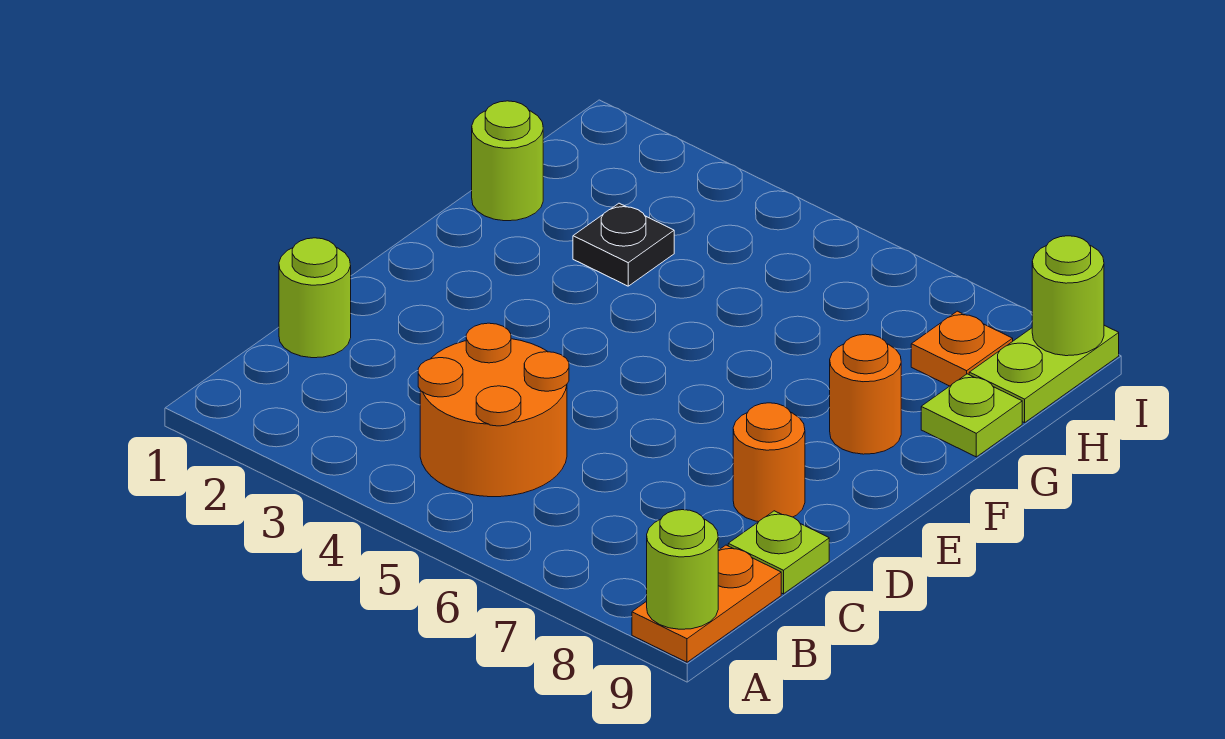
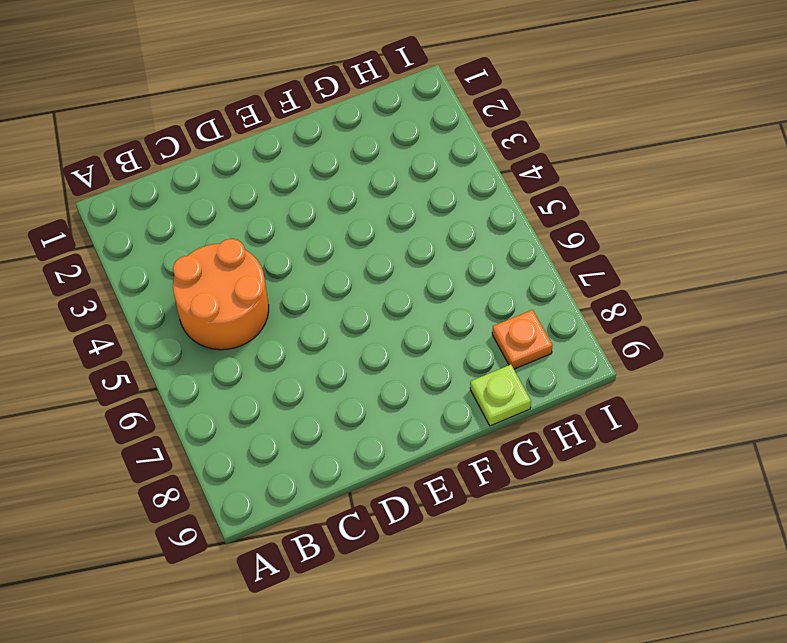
none -> orange plate A9:B9 level 1
none -> lime round brick C1 level 1
none -> lime plate C9 level 1

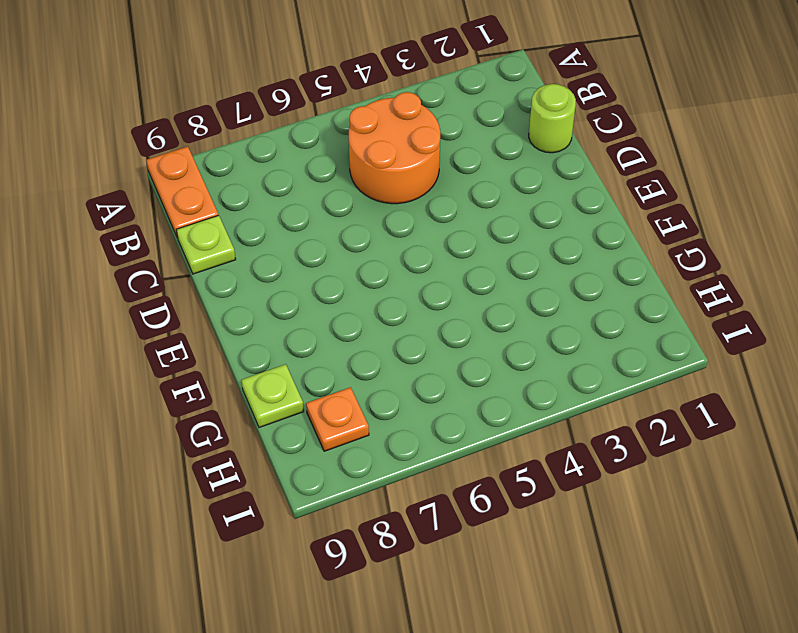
none -> orange round brick D8 level 1
none -> orange round brick F8 level 1
none -> lime round brick G1 level 1

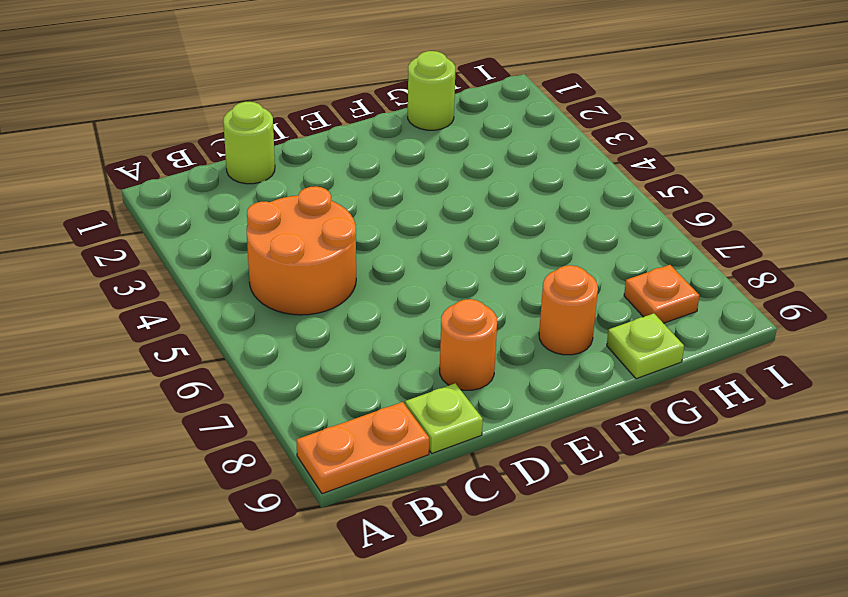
none -> black plate G3 level 1
none -> lime plate H9:I9 level 1
none -> lime round brick A9 level 2

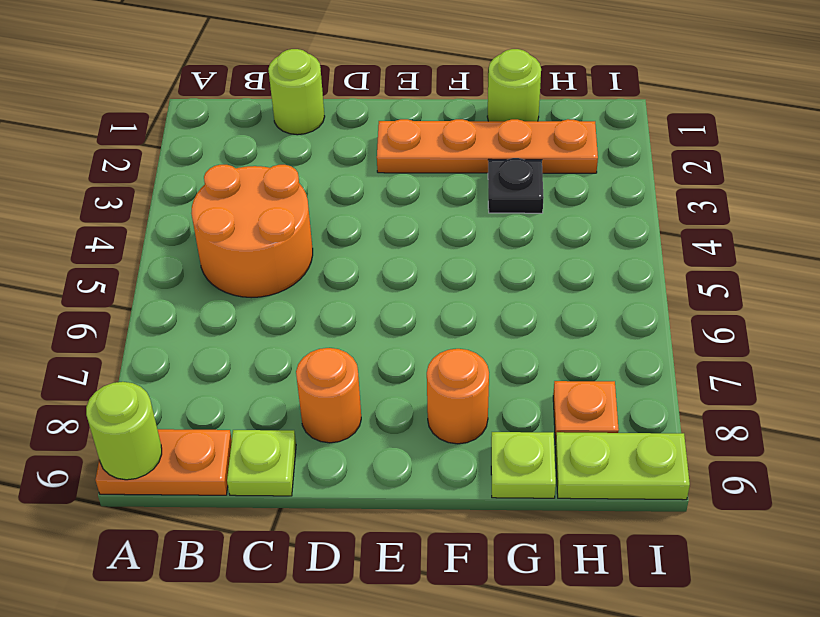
orange plate E2:H2 level 1 -> none
none -> lime round brick I9 level 2

